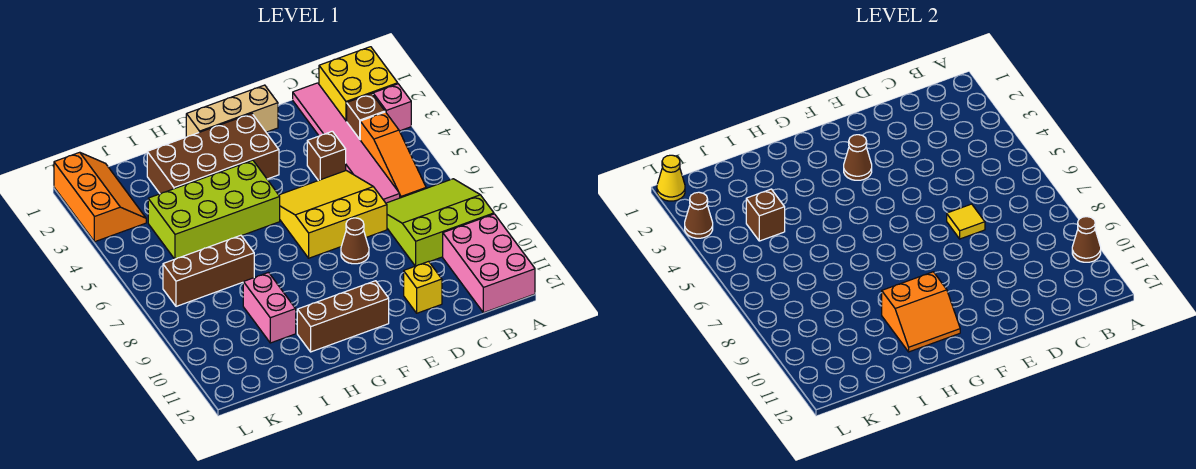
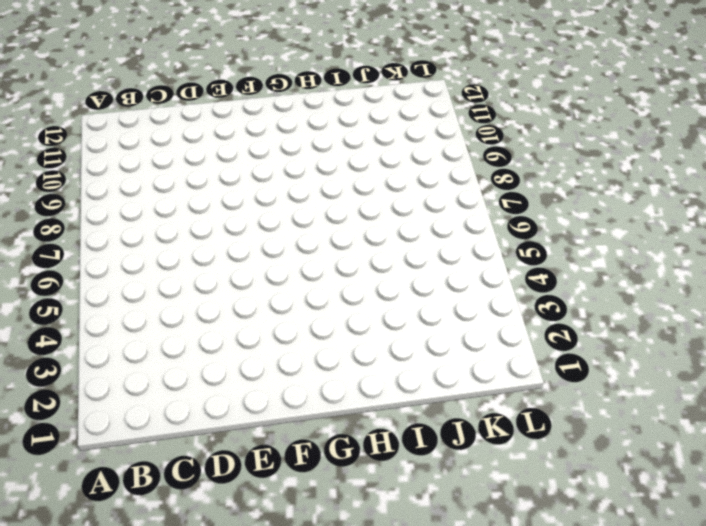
none -> yellow brick A1:B2 level 1
none -> pink brick A3 level 1
none -> lime slope A7:C9 level 1 top 9

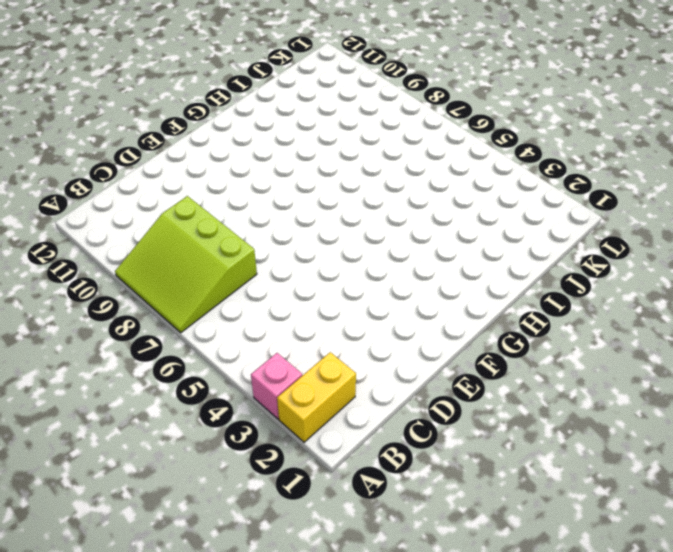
yellow brick A2:B2 level 1 -> yellow brick A1:B2 level 1
lime slope A7:C9 level 1 top C -> lime slope A7:C9 level 1 top 9
none -> pink brick A10:B12 level 1
none -> brown brick B3 level 1
none -> orange slope B4:B6 level 1 top 4

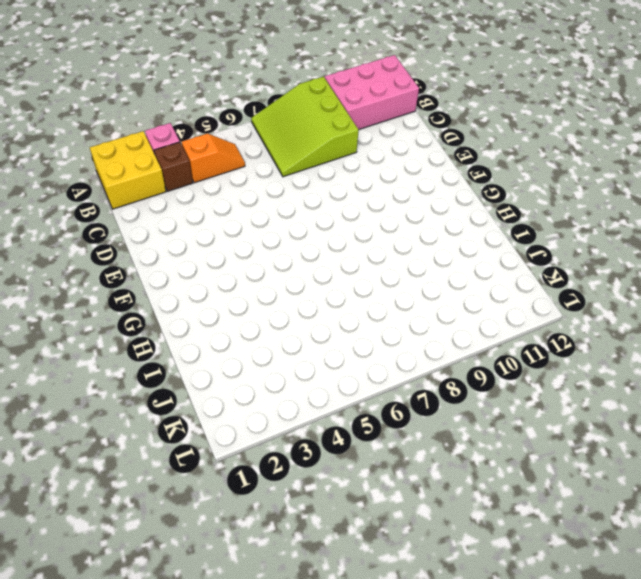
orange slope B4:B5 level 1 top 4 -> orange slope B4:B6 level 1 top 4
none -> pink tile C1:C6 level 1
none -> brown brick D4 level 1
none -> yellow slope D5:F7 level 1 top 7

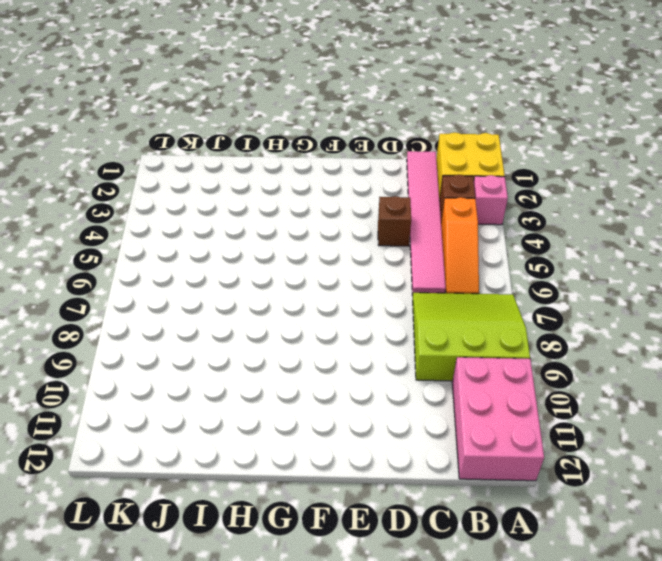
none -> yellow slope D5:F7 level 1 top 7
none -> yellow brick D11 level 1
none -> tan brick E1:G1 level 1

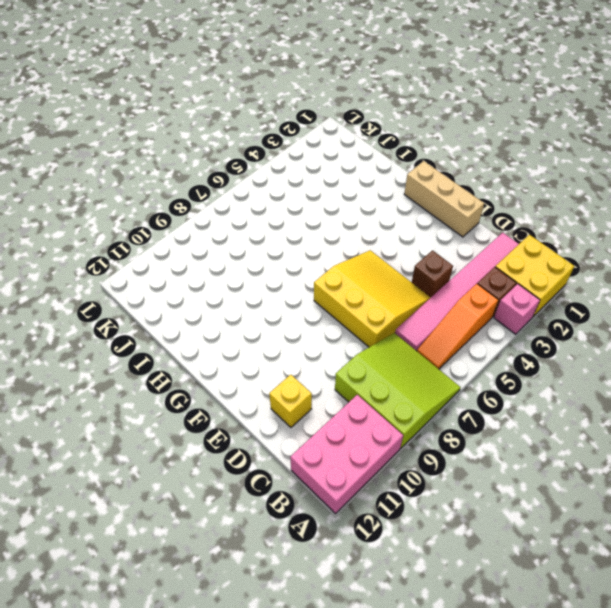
none -> brown cone E8 level 1
none -> brown brick F2:I3 level 1
none -> brown brick F11:H11 level 1

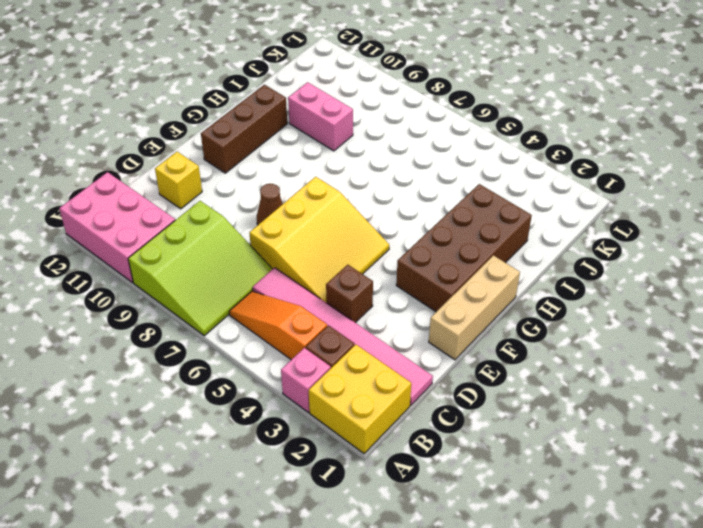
none -> lime brick G4:J5 level 1
none -> brown brick I7:K7 level 1
none -> orange slope K1:L3 level 1 top L

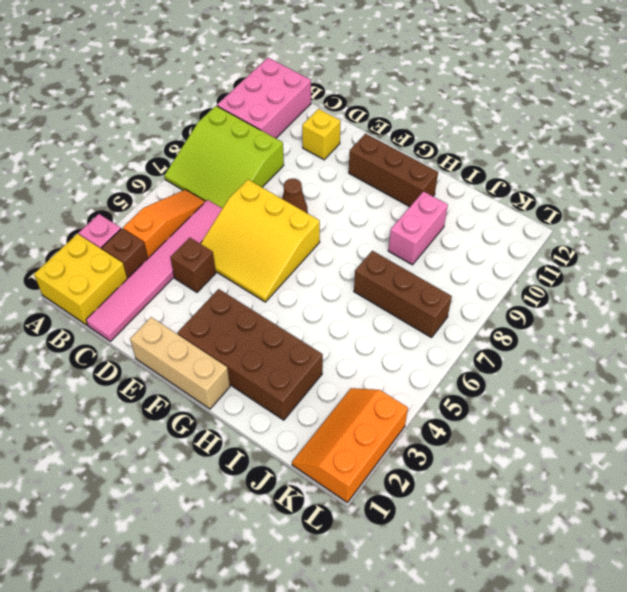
none -> lime brick G4:J5 level 1
none -> brown cone A10 level 2
none -> yellow tile D7 level 2

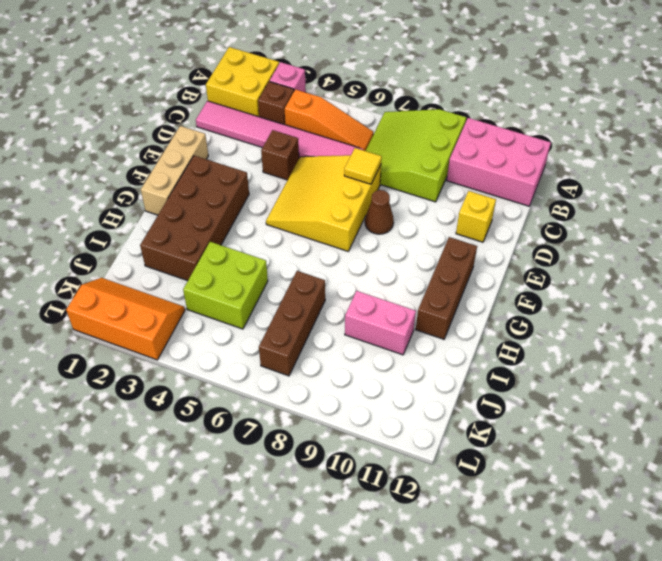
lime brick I4:J5 level 1 -> lime brick G4:J5 level 1
none -> brown cone A10 level 2
none -> brown cone F3 level 2
none -> orange slope G10:H11 level 2 top 10

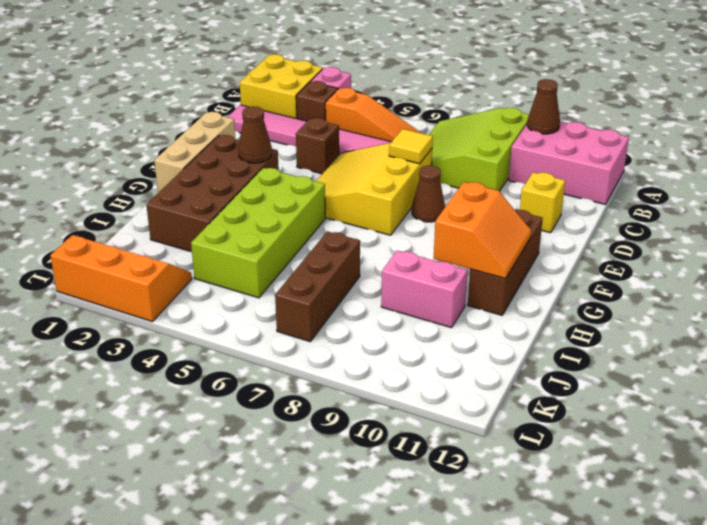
none -> brown brick J4 level 2
none -> yellow cone L1 level 2
none -> brown cone L3 level 2

